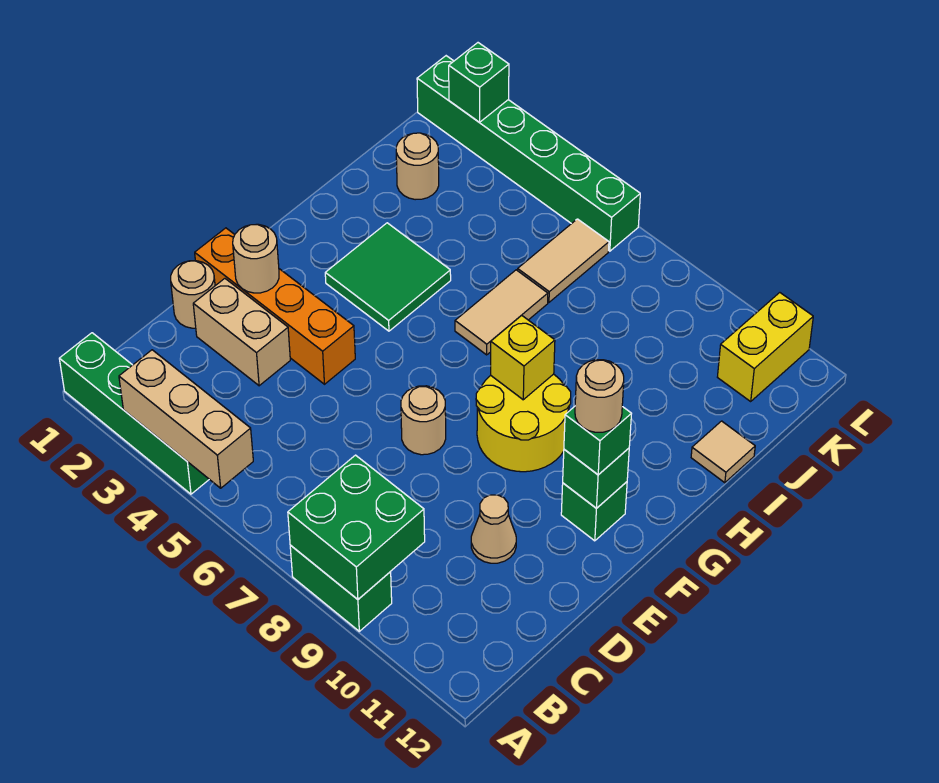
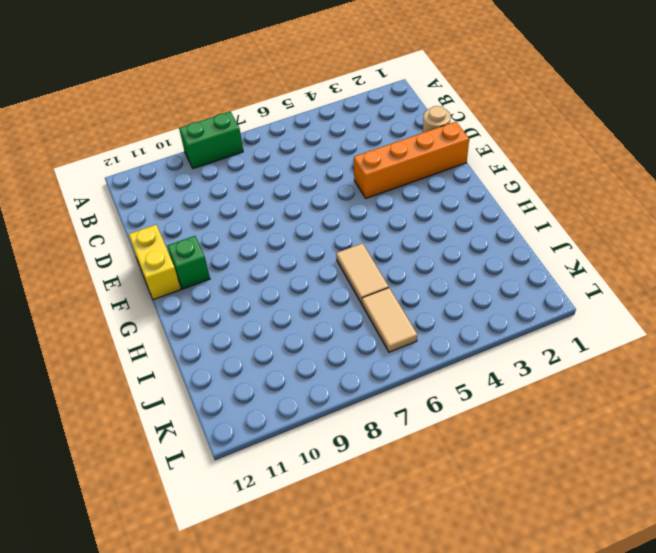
yellow brick E12:F12 level 1 -> yellow brick K11:L11 level 1
none -> green brick A1:A4 level 1
none -> tan brick D2:D3 level 1
none -> tan cone D10 level 1

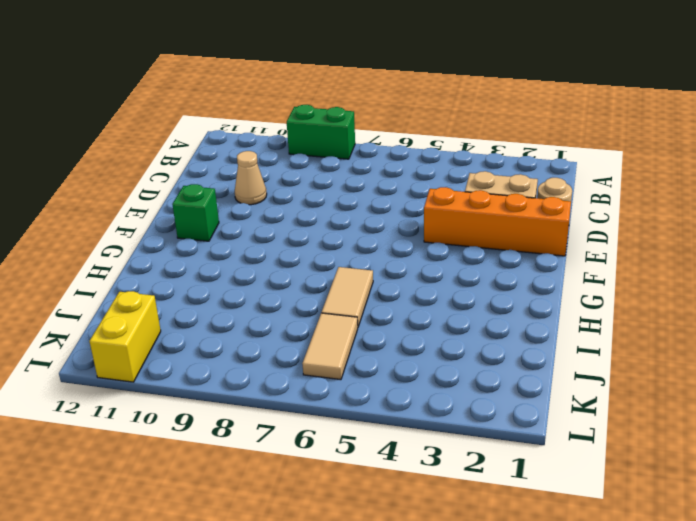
none -> green brick A1:A4 level 1
none -> tan round brick E7 level 1
none -> yellow round brick F8:G9 level 1

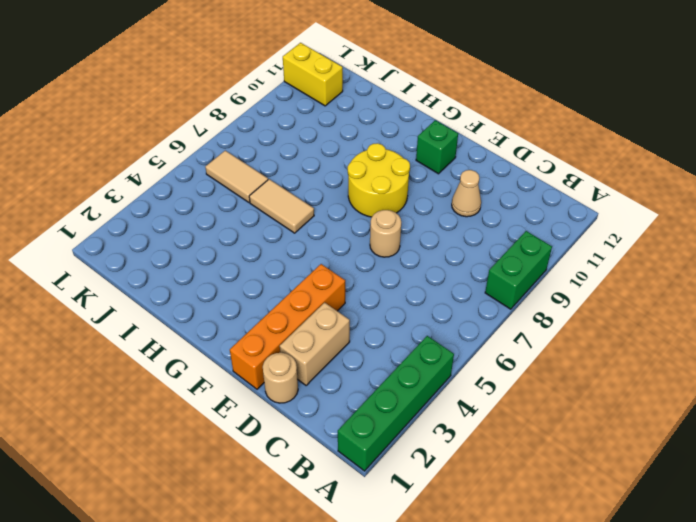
none -> green tile G3:H4 level 1
none -> tan tile I12 level 1
none -> tan round brick J2 level 1

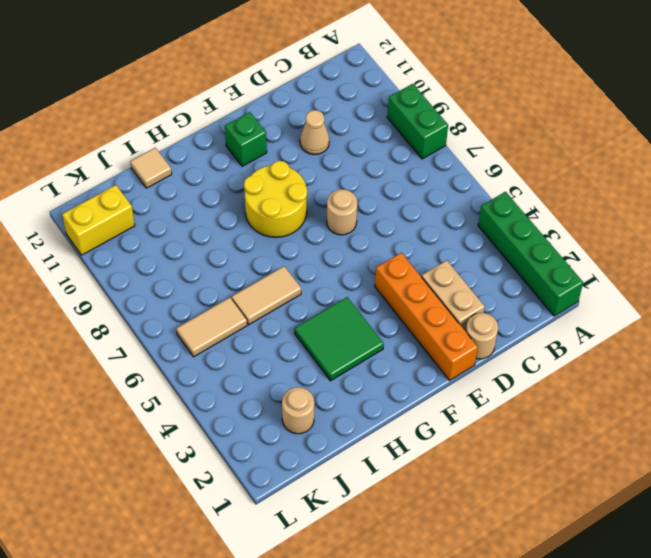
none -> green brick L1:L6 level 1
none -> tan brick A3:A5 level 2
none -> green brick A8:B9 level 2

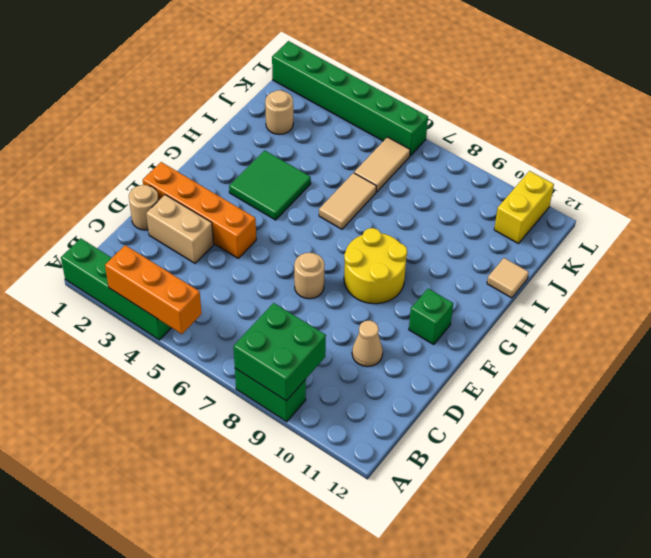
orange brick A3:A5 level 2 -> tan brick A3:A5 level 2
none -> tan round brick E2 level 2
none -> green brick F11 level 2
none -> yellow brick G8 level 2

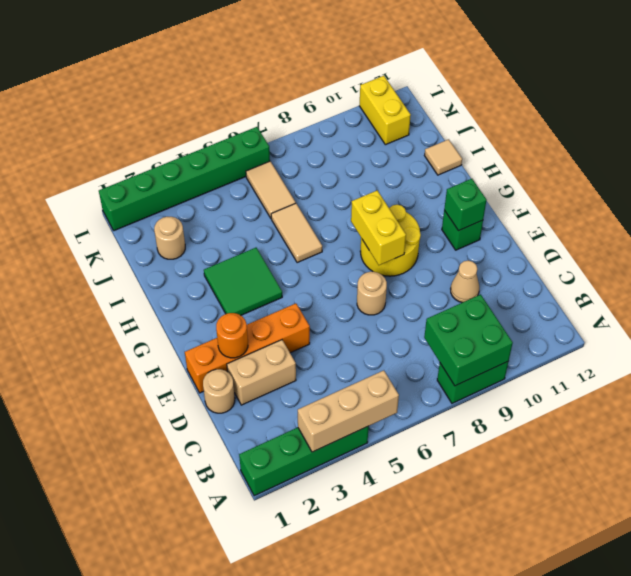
orange round brick E2 level 2 -> tan round brick E2 level 2
yellow brick F8:G8 level 2 -> yellow brick G8 level 2
none -> green brick L2 level 2
none -> green brick F11 level 3
none -> tan round brick F11 level 4

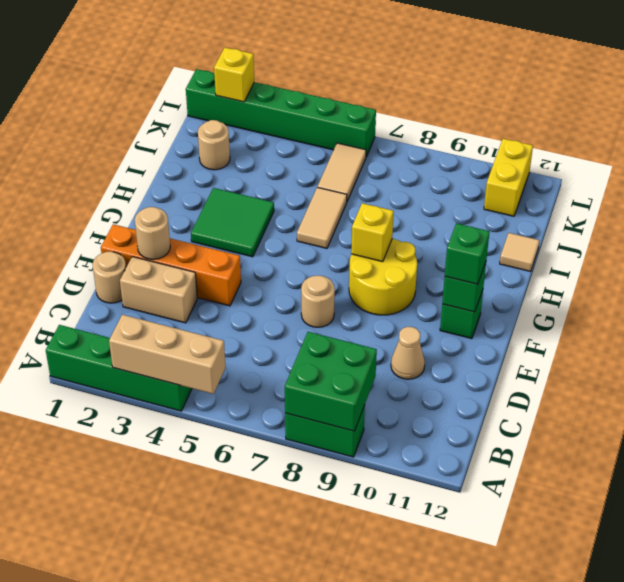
yellow brick L2 level 2 -> green brick L2 level 2
none -> tan round brick F11 level 4

